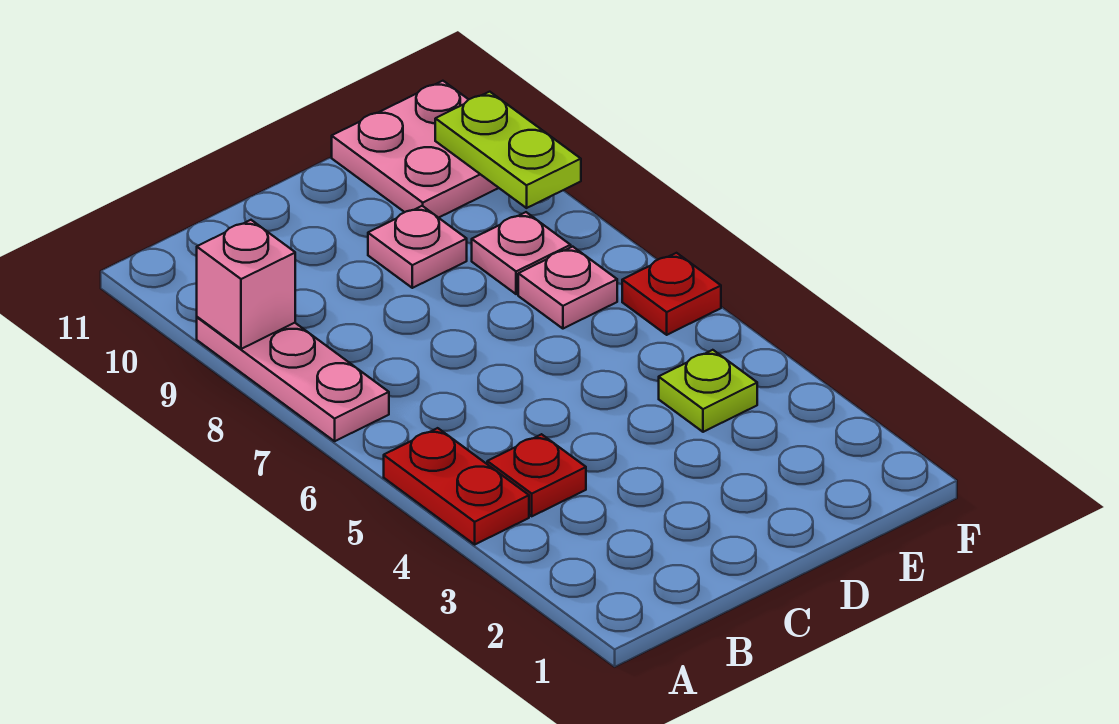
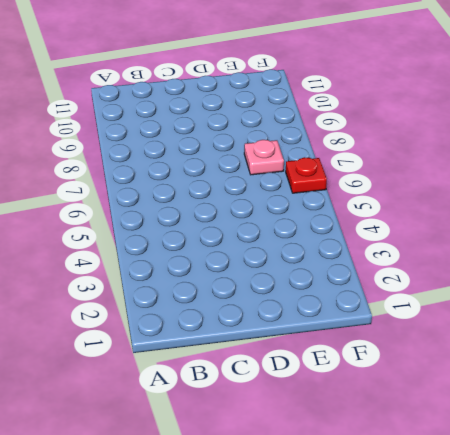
none -> red plate A4:A5 level 1
none -> pink plate A7:A9 level 1

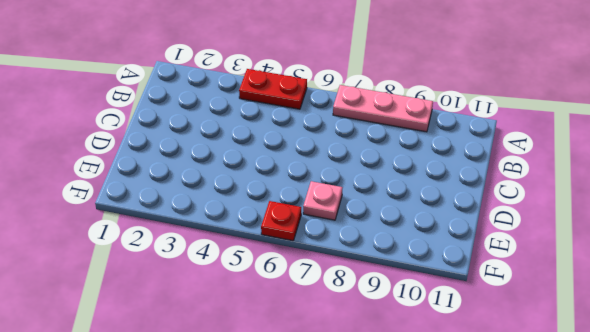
none -> red plate B4 level 1
none -> pink plate D9 level 1

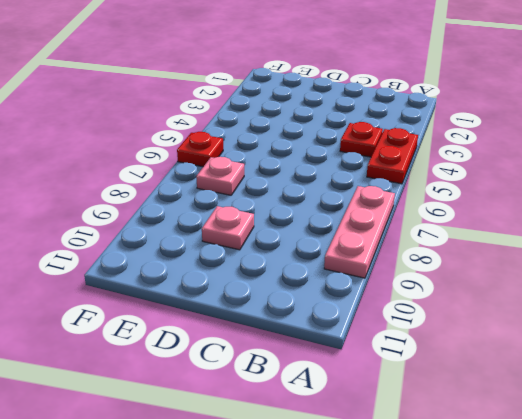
none -> lime plate E4 level 1
none -> pink plate E8 level 1

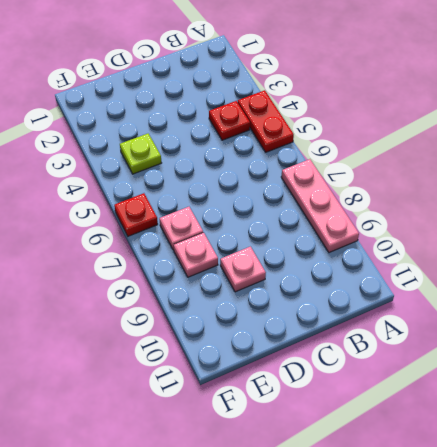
none -> pink plate E10:F11 level 1
none -> pink brick A9 level 2

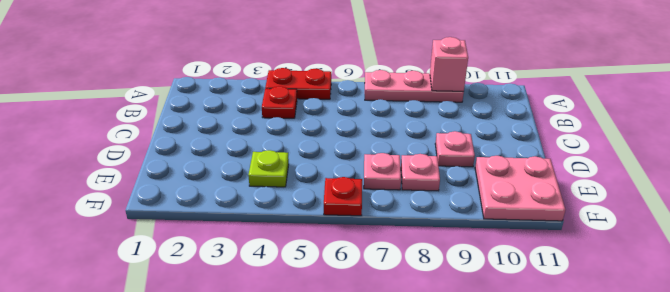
none -> lime plate F9:F10 level 2

